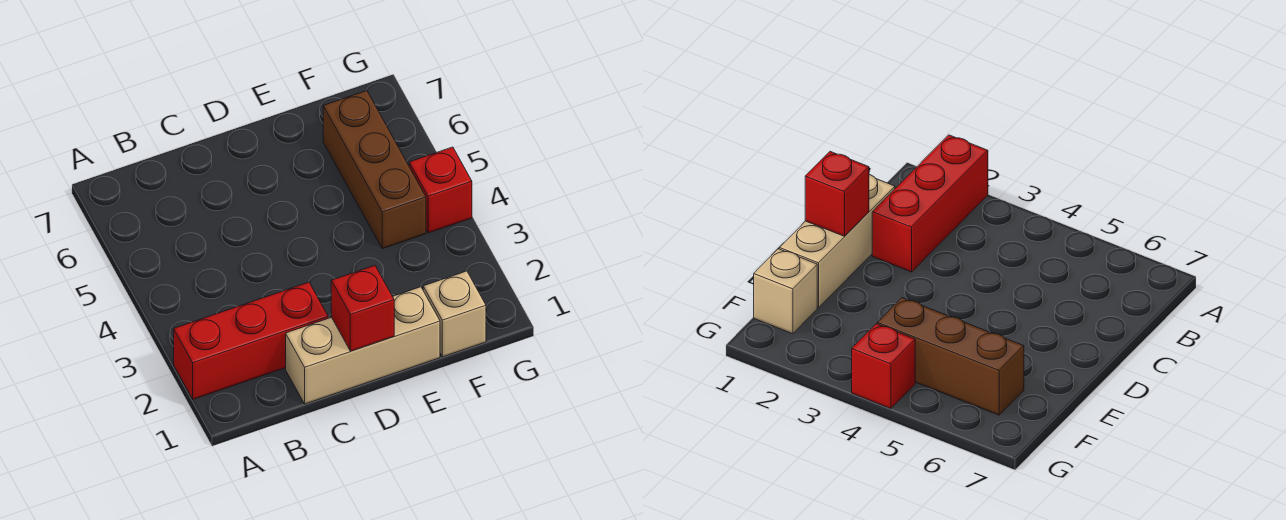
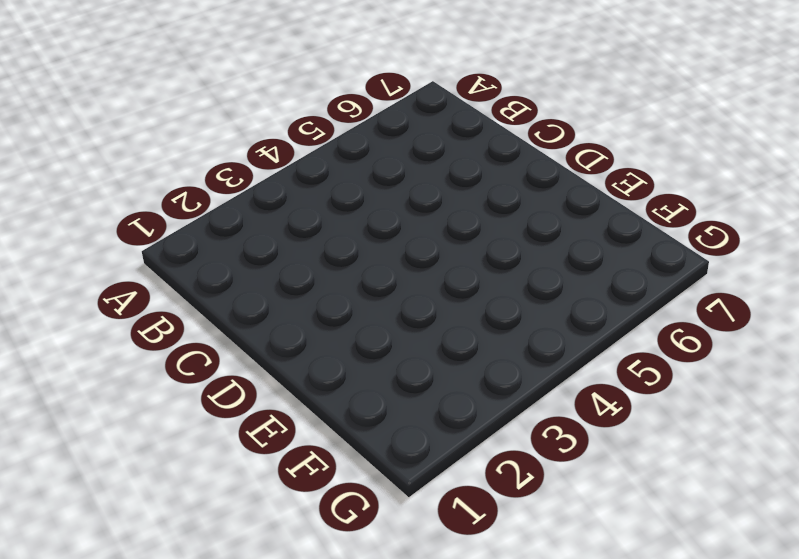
none -> red brick A2:C2 level 1
none -> tan brick C1:E1 level 1

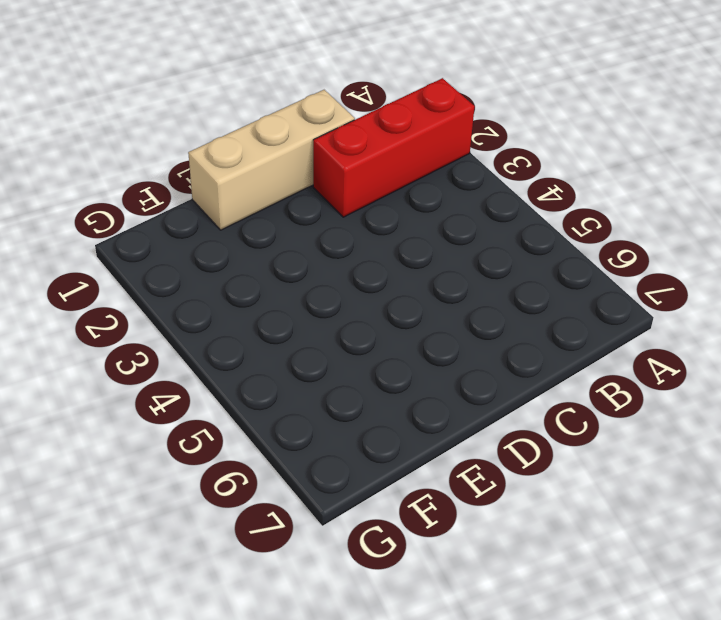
none -> tan brick F1 level 1
none -> brown brick F4:F6 level 1

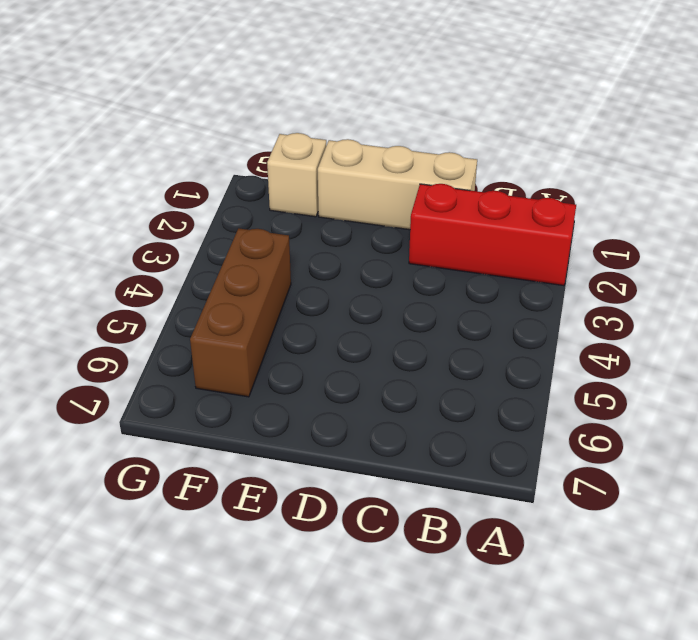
none -> red brick G4 level 1
none -> red brick D1 level 2

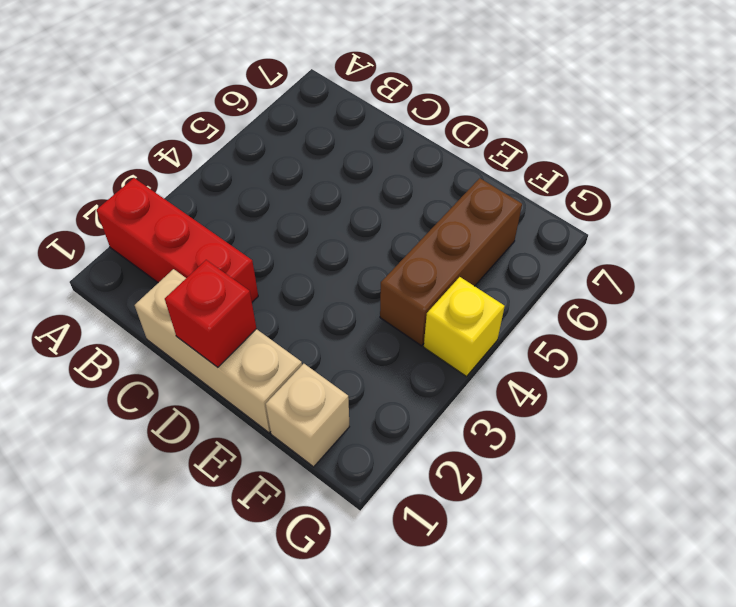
yellow brick G4 level 1 -> red brick G4 level 1

